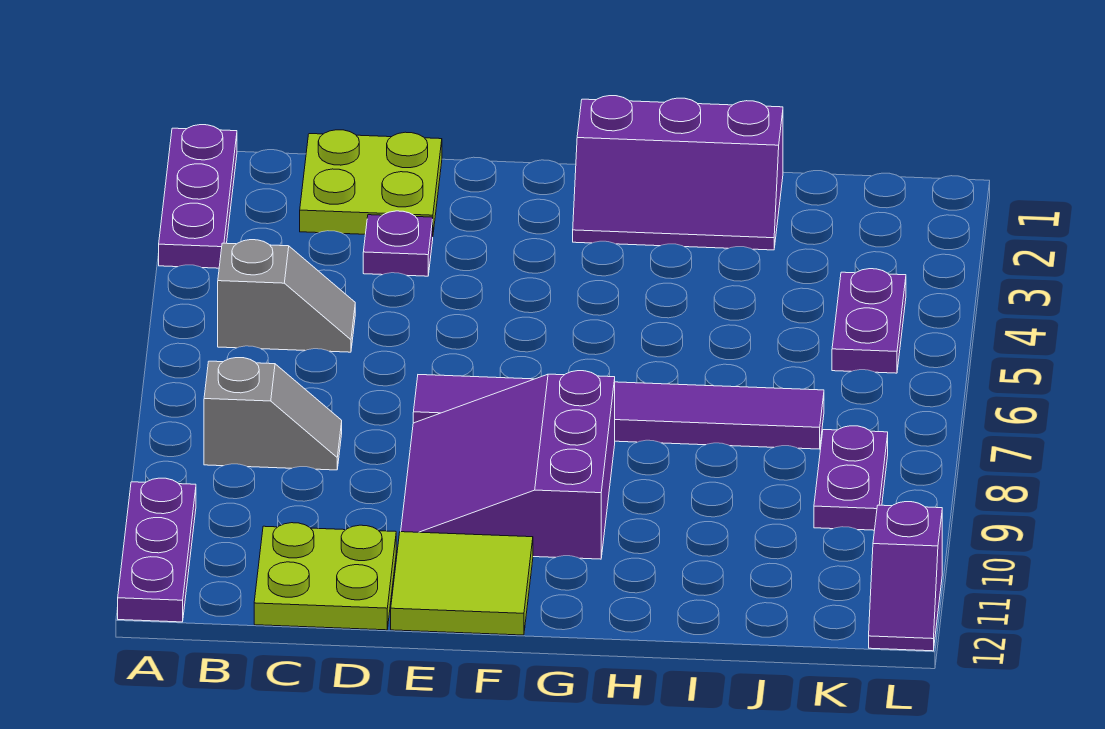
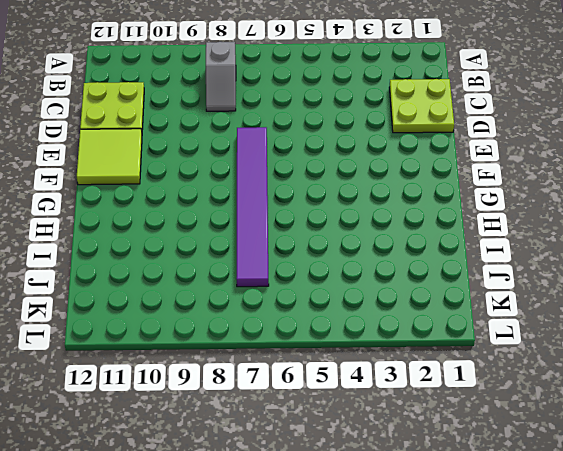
none -> purple plate A1:A3 level 1
none -> purple plate A10:A12 level 1
none -> grey slope B5:C5 level 1 top B

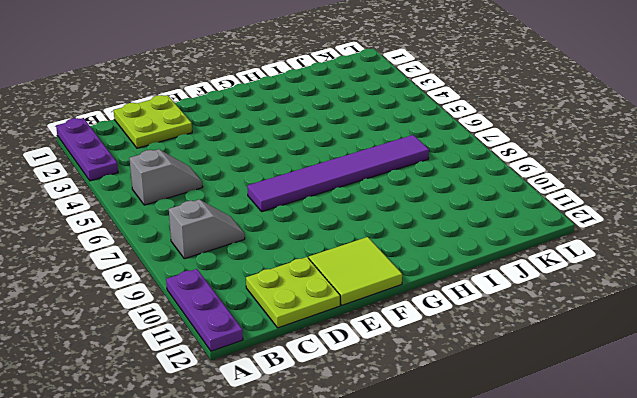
none -> purple plate D3 level 1
none -> purple slope E8:G10 level 1 top G
none -> purple slope G1:I2 level 1 top 1

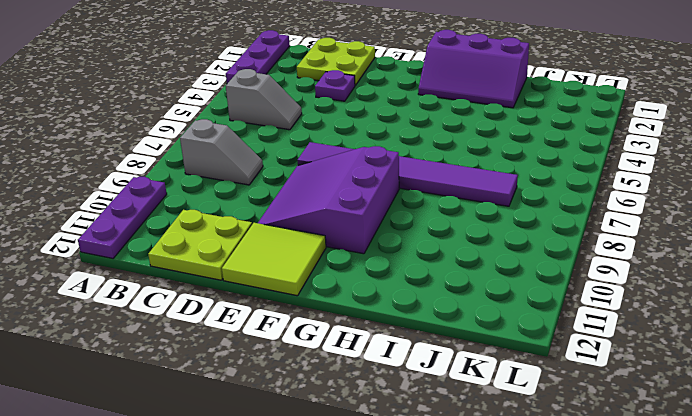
none -> purple plate K4:K5 level 1
none -> purple plate K8:K9 level 1
none -> purple slope L11:L12 level 1 top 11

